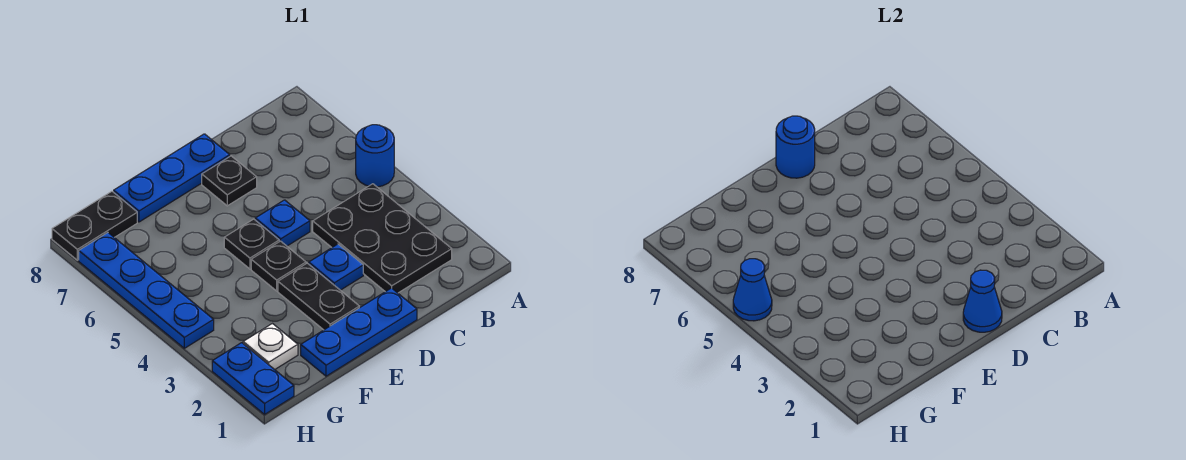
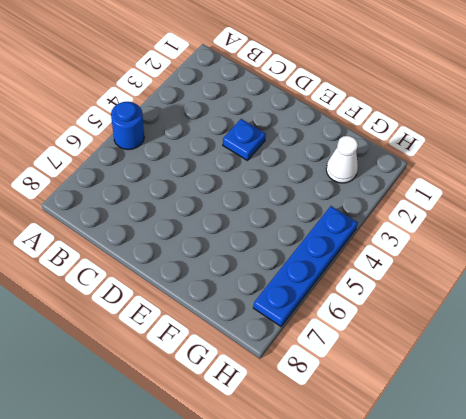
white cone G2 level 1 -> white plate G2 level 1
none -> black plate B2:C4 level 1
none -> blue plate D1:F1 level 1
none -> blue plate D5 level 1

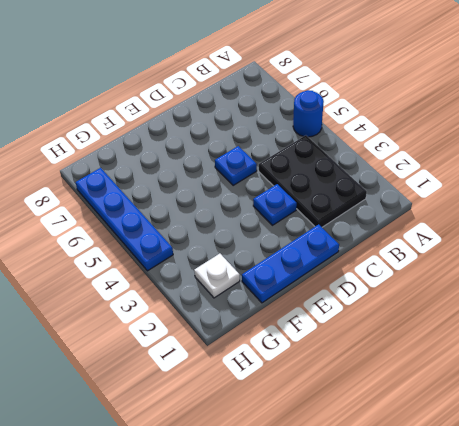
none -> black plate D7 level 1
none -> blue plate D8:F8 level 1
none -> black plate E2:E3 level 1

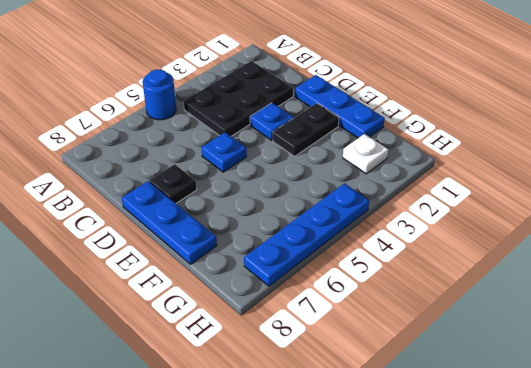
none -> black plate E4 level 1
none -> black plate E5 level 1
none -> black plate G8:H8 level 1

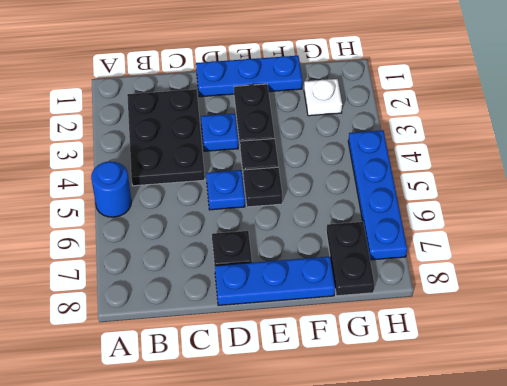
black plate G7:G8 level 1 -> black plate G8:H8 level 1
none -> blue plate H1:H2 level 1
none -> blue cone D1 level 2
none -> blue round brick D8 level 2

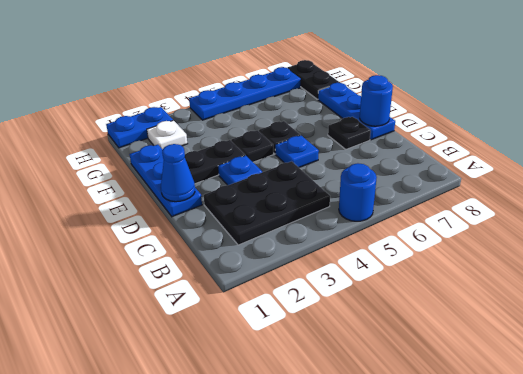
none -> blue cone H5 level 2

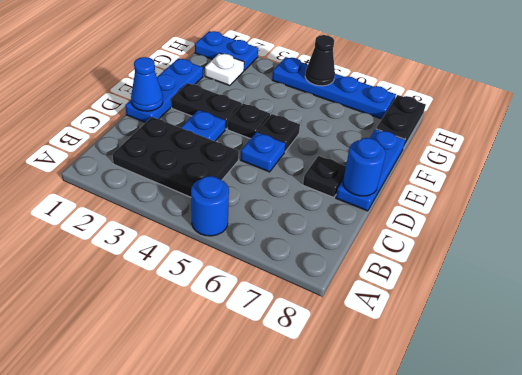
black cone H5 level 2 -> blue cone H5 level 2

